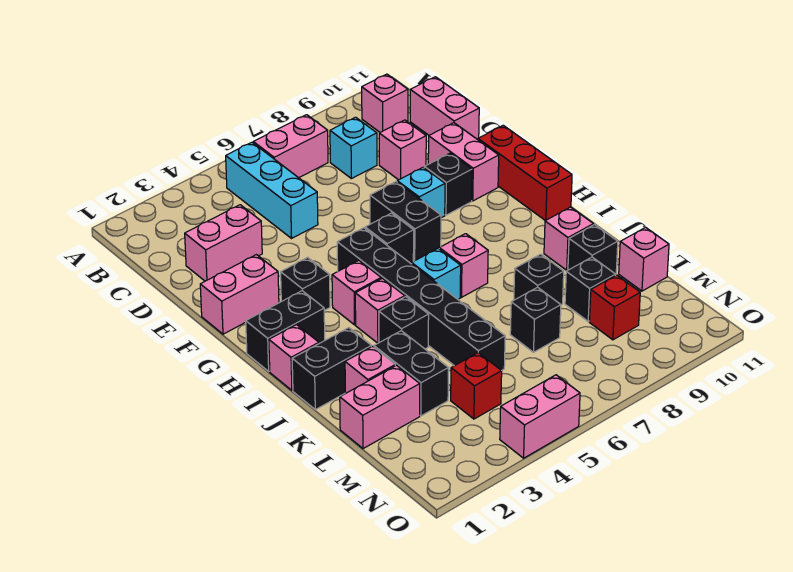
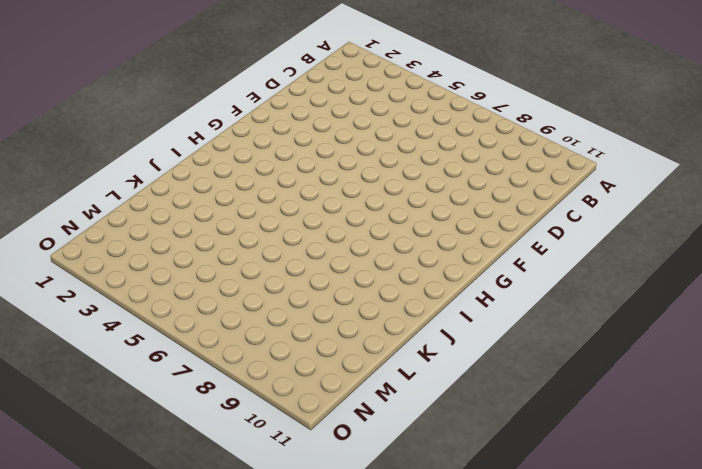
none -> cyan brick B5:D5 level 1
none -> pink brick B6:B7 level 1
none -> pink brick B10 level 1
none -> cyan brick C8 level 1

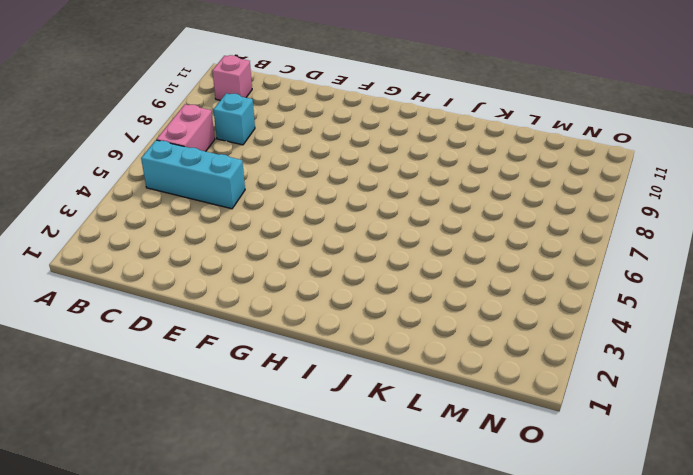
none -> pink brick C11:D11 level 1
none -> pink brick D2:D3 level 1
none -> pink brick D9 level 1
none -> pink brick E10:F10 level 1

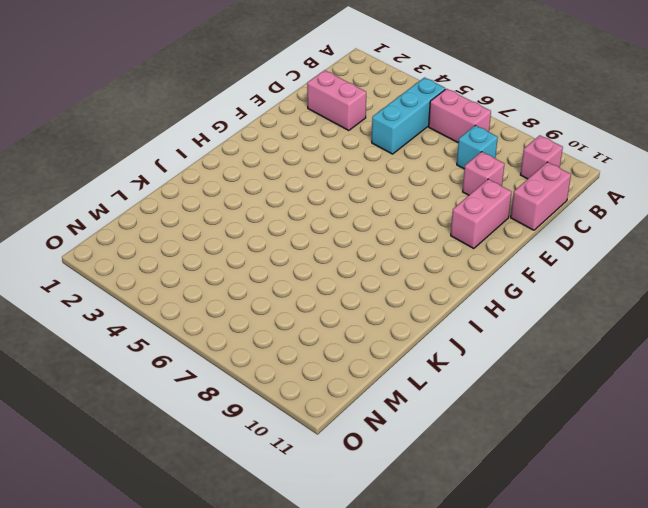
none -> pink brick F1:F2 level 1
none -> black brick F7:G7 level 1
none -> cyan brick F8 level 1
none -> black brick F9 level 1

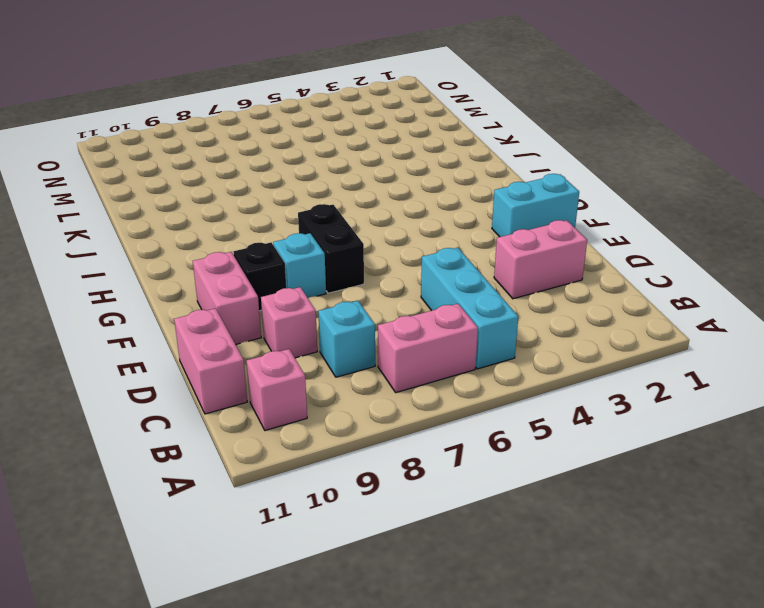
cyan brick F1:F2 level 1 -> pink brick F1:F2 level 1
none -> red brick F11:H11 level 1
none -> black brick G3 level 1
none -> black brick G5:L5 level 1
none -> black brick G6 level 1

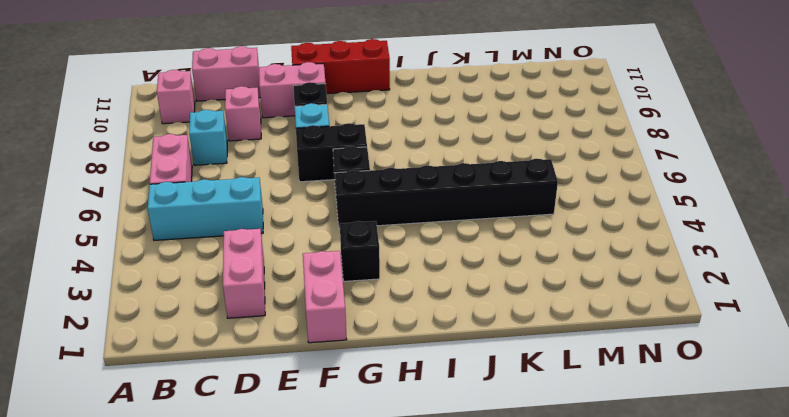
none -> black brick H1:H2 level 1
none -> pink brick H4 level 1
none -> pink brick I1 level 1
none -> pink brick I4 level 1

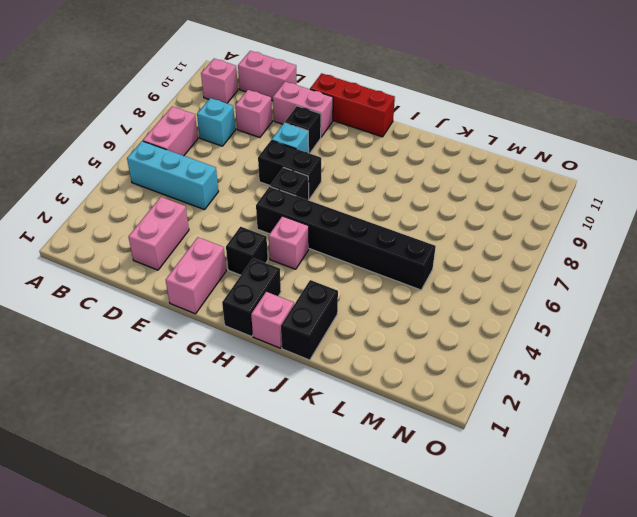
none -> pink brick I4 level 1
none -> cyan brick I6 level 1
none -> pink brick I7 level 1
none -> black brick J4 level 1

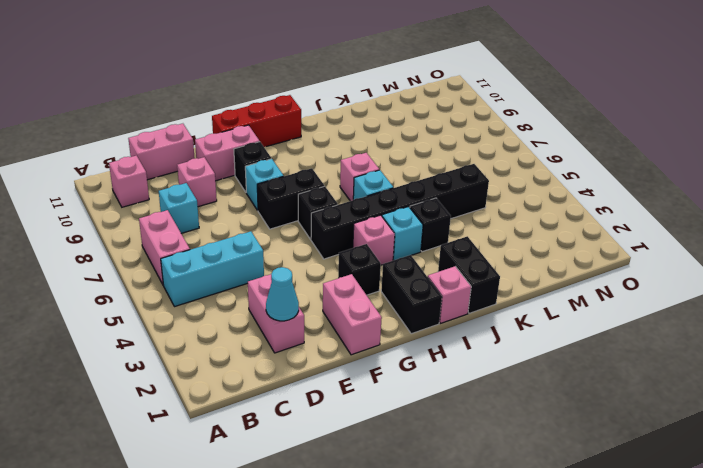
cyan cone D2 level 2 -> none
cyan brick I4 level 1 -> pink brick I4 level 1
none -> pink brick J10 level 1
none -> pink brick K2 level 1
none -> black brick K3:L3 level 1
none -> black brick K8 level 1

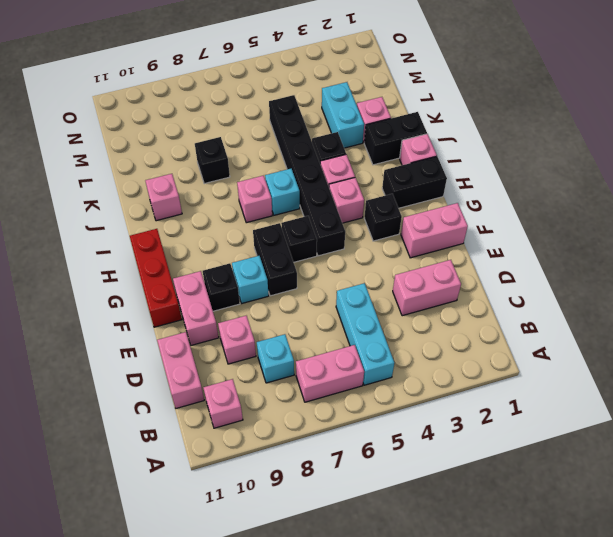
cyan brick K3:L3 level 1 -> black brick K3:L3 level 1
none -> black brick K10 level 1
none -> pink brick L1:L2 level 1
none -> black brick L7 level 1
none -> black brick L9 level 1

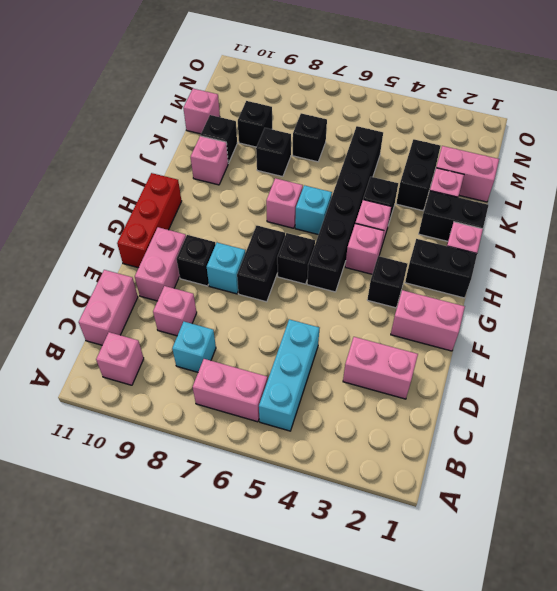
none -> red brick M4 level 1
none -> red brick M9 level 1
none -> pink brick O4:O5 level 1

